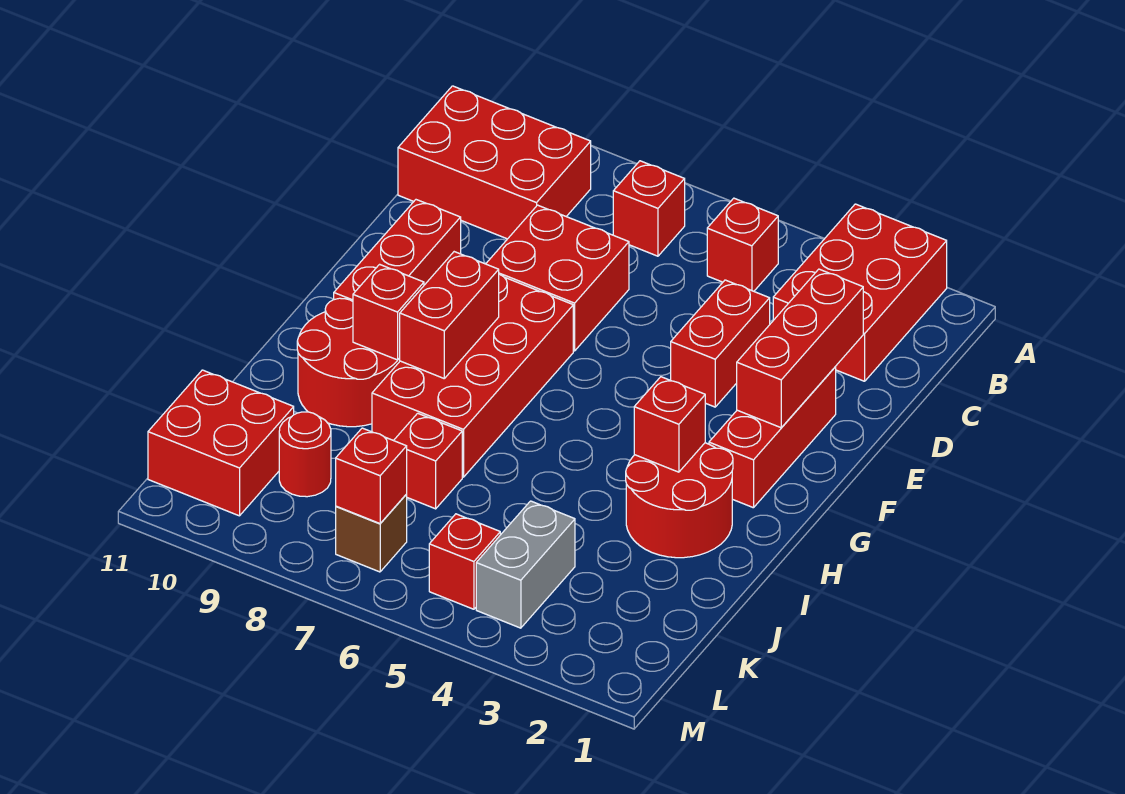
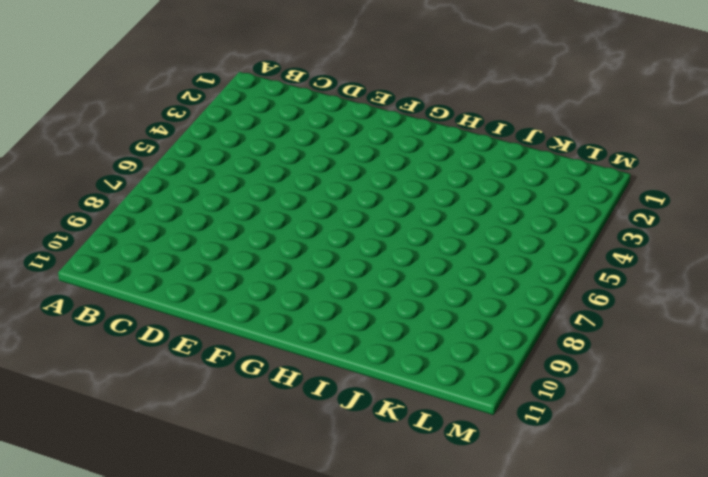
none -> red brick A2:C3 level 1
none -> red brick B5 level 1
none -> red brick B7 level 1

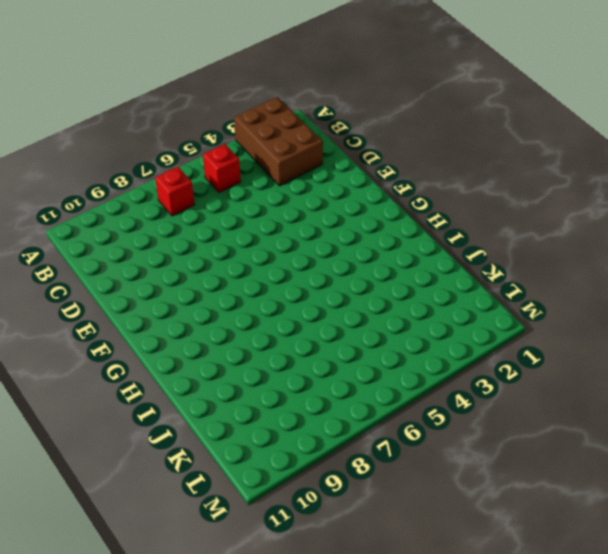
brown brick A2:C3 level 1 -> red brick A2:C3 level 1
none -> red brick B9:C11 level 1
none -> red brick D4:E4 level 1
none -> red brick D7:E8 level 1

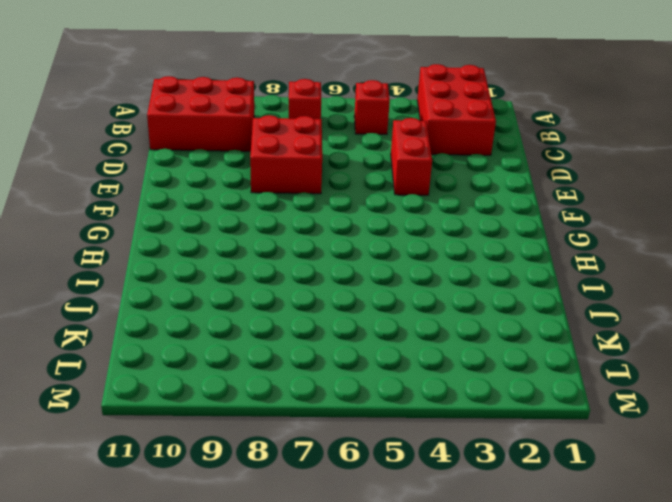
none -> red brick E2:G2 level 1
none -> red brick E10:G10 level 1
none -> red brick F7:I8 level 1

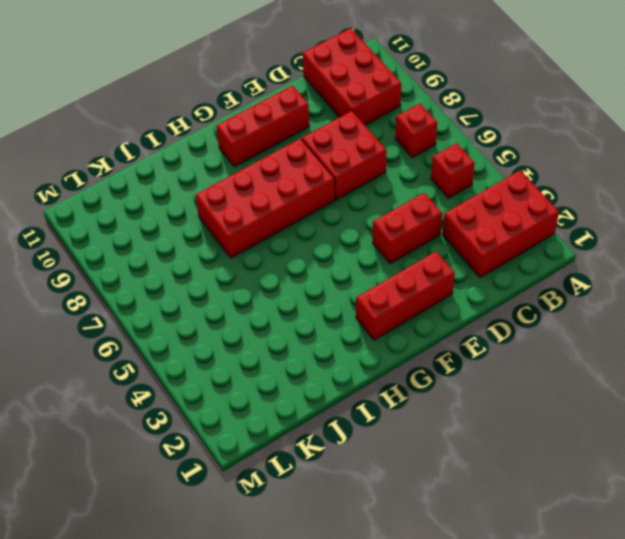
none -> red round brick H2:I3 level 1
none -> red round brick H9:I10 level 1
none -> red brick J7 level 1

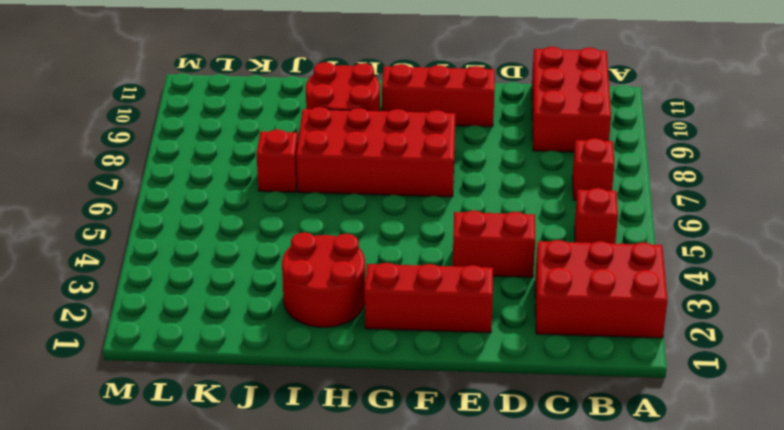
none -> red brick D7:E8 level 1
none -> grey brick K4:L4 level 1
none -> red round brick K9 level 1

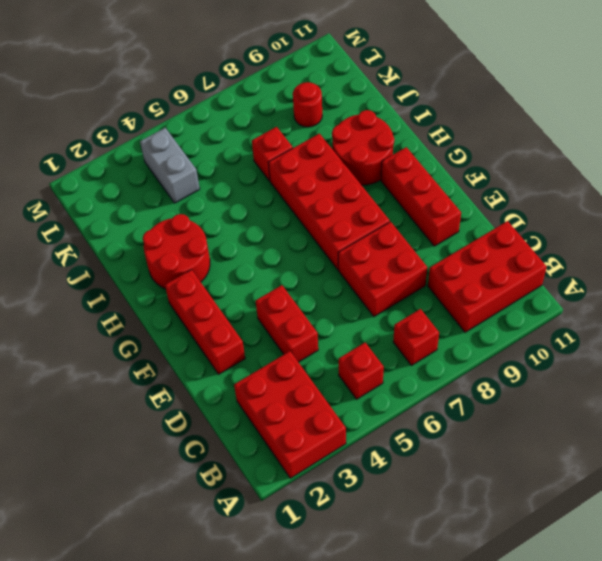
none -> red brick K10:L11 level 1
none -> red brick L5 level 1
none -> brown brick L7 level 1

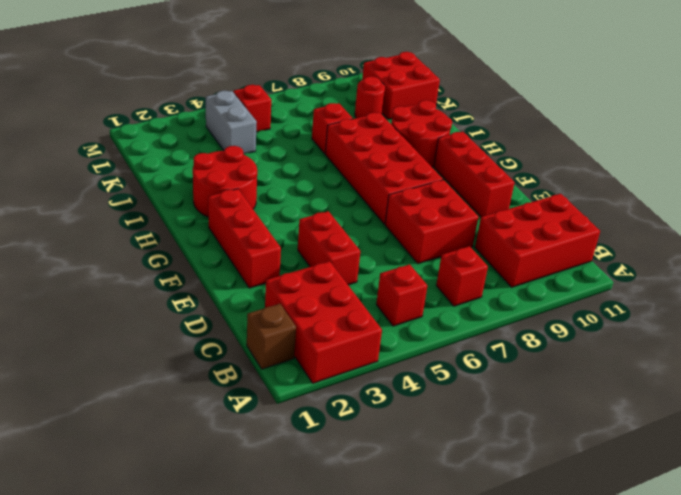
brown brick B1 level 1 -> brown brick L7 level 1
none -> red brick D2:F2 level 2
none -> red brick G8:H8 level 2
none -> red brick H3 level 2

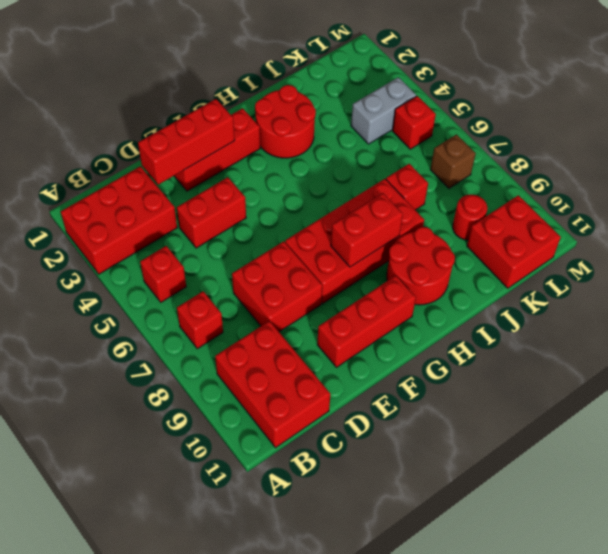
none -> red brick H3 level 2
none -> red brick H9 level 2
none -> red brick L7 level 2

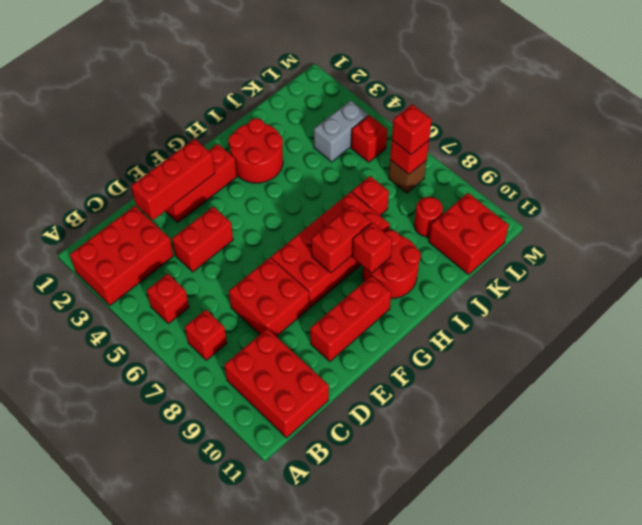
red brick L7 level 3 -> red brick H3 level 2

